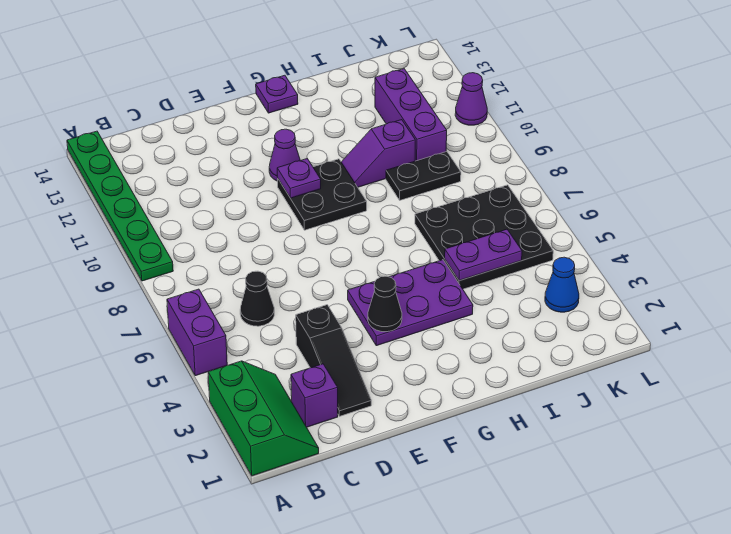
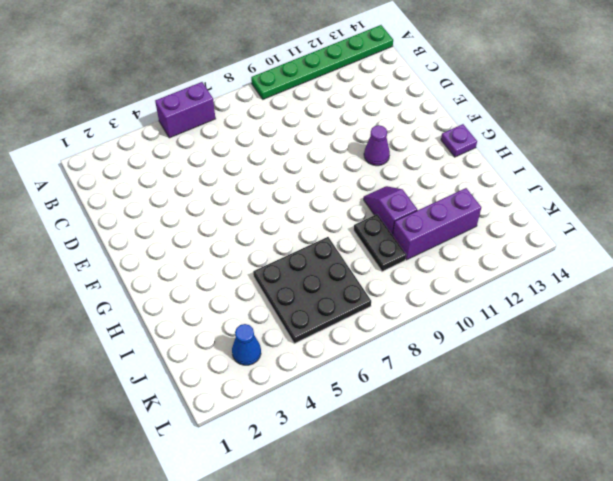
none -> green slope A1:B3 level 1 top A
none -> purple brick C2 level 1
none -> black cone C6 level 1

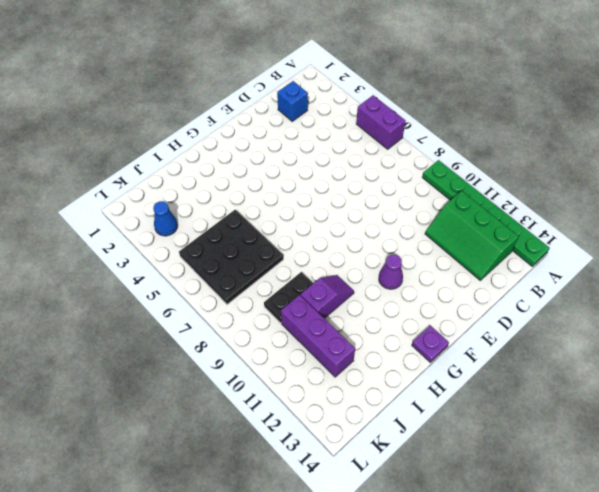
green slope B11:C13 level 1 top B -> green slope A1:B3 level 1 top A
blue brick C2 level 1 -> purple brick C2 level 1
none -> black cone C6 level 1
none -> black slope D2:D4 level 1 top 4
none -> purple plate F4:H5 level 1

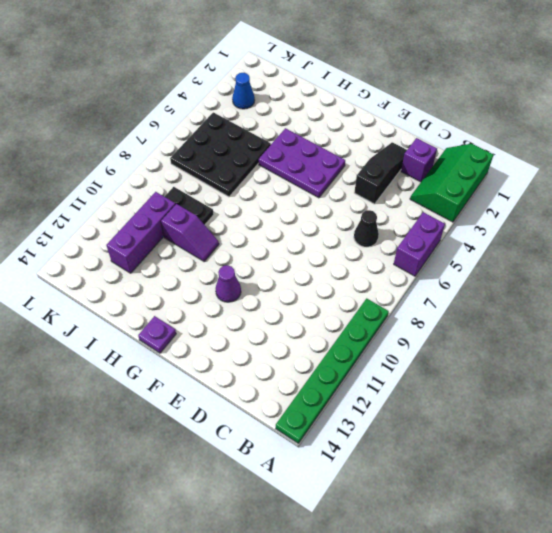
none -> black plate F9:G10 level 1
none -> purple cone L11 level 1
none -> black cone F4 level 2

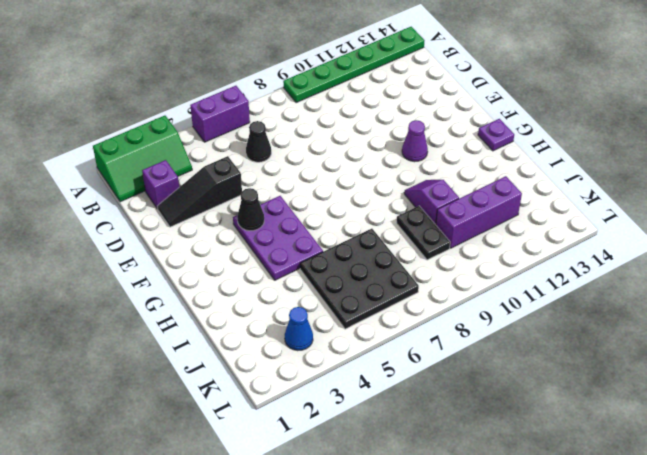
none -> black plate F9:G10 level 1
none -> purple cone L11 level 1
none -> purple plate F10 level 2

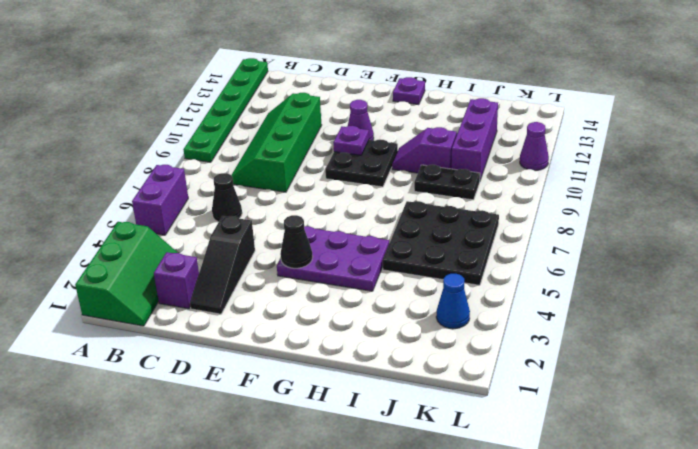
green slope C8:D11 level 1 top D -> none
none -> purple plate I5:J5 level 2

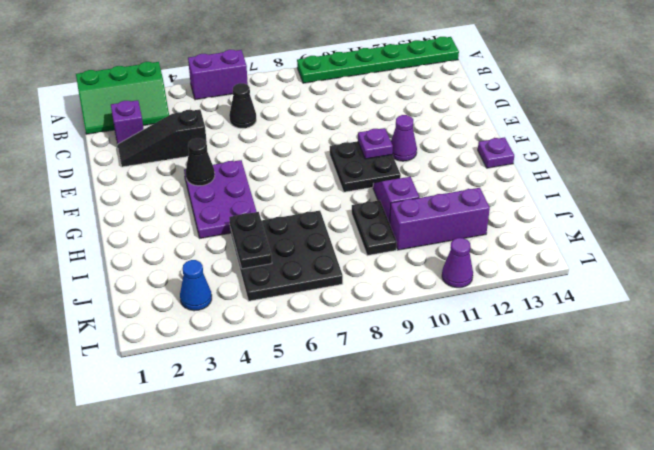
black plate I5:J5 level 2 -> purple plate I5:J5 level 2

